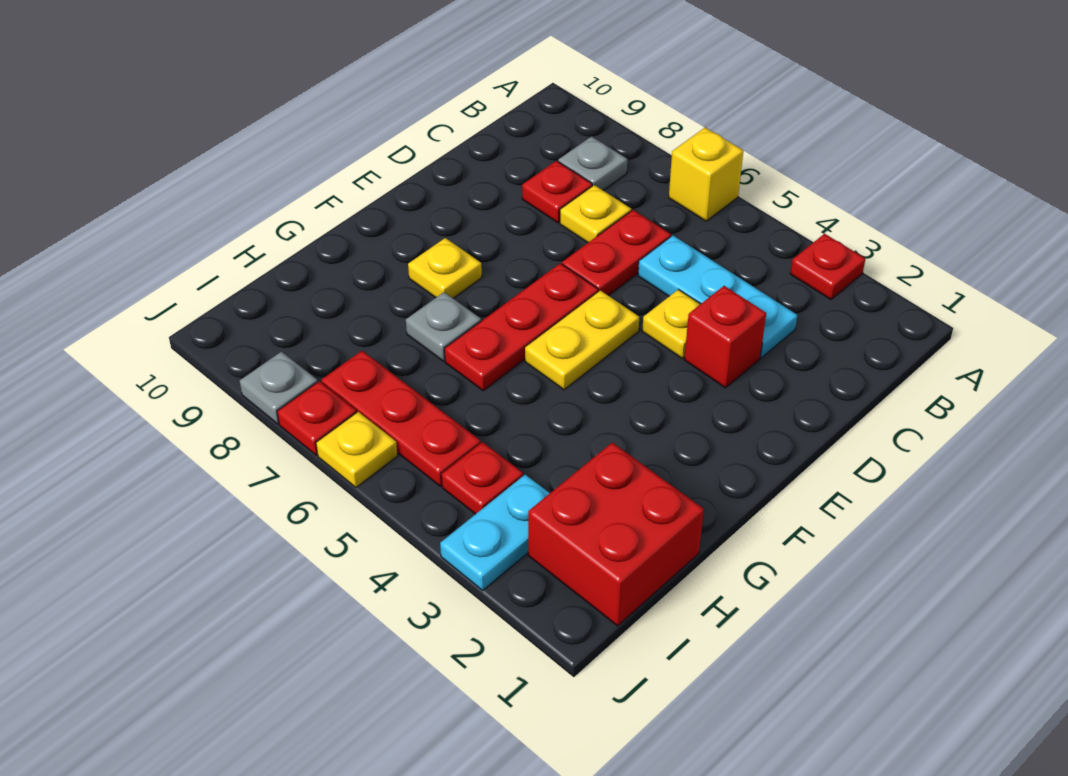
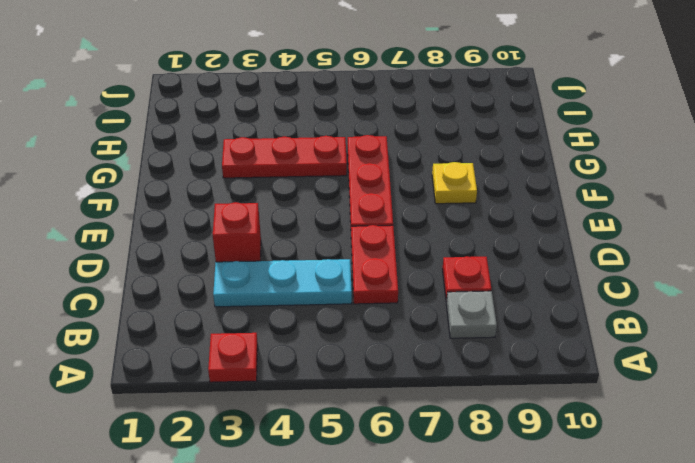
red plate G3:G5 level 1 -> red plate I5:I7 level 1
none -> yellow brick A6 level 1
none -> yellow plate C7 level 1
none -> yellow plate D4 level 1

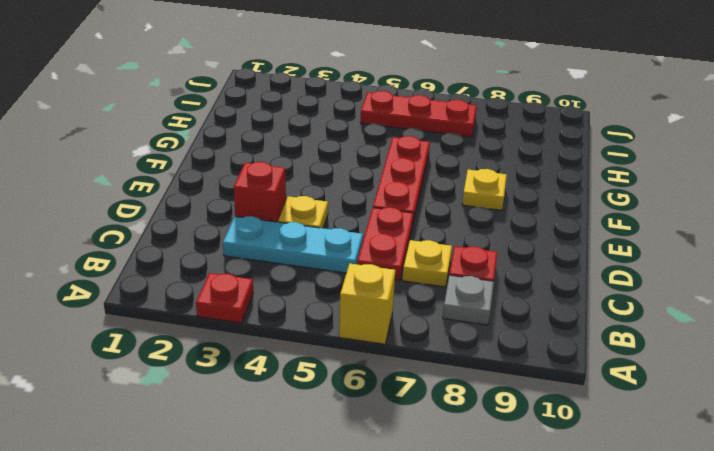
none -> yellow plate E5:F5 level 1
none -> grey plate G7 level 1
none -> red brick H1:I2 level 1

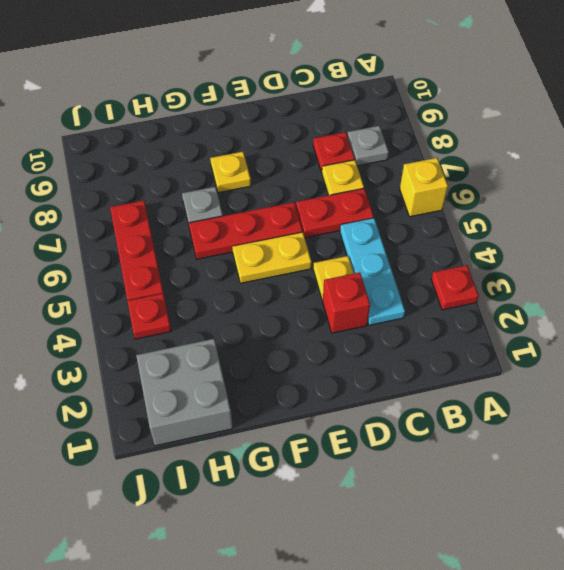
grey brick H1:I2 level 1 -> red brick H1:I2 level 1
none -> cyan plate I3:J3 level 1
none -> yellow plate J6 level 1
none -> red plate J7 level 1

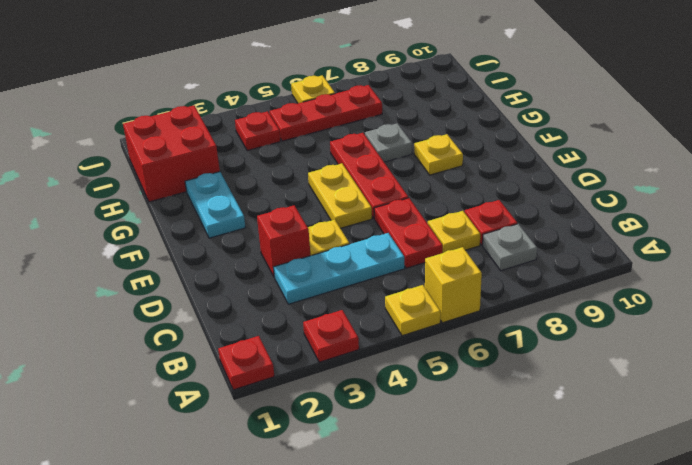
red plate A1 level 1 -> red plate J7 level 1
yellow plate A5 level 1 -> none
cyan plate F2:G2 level 1 -> cyan plate I3:J3 level 1
none -> grey plate J8 level 1

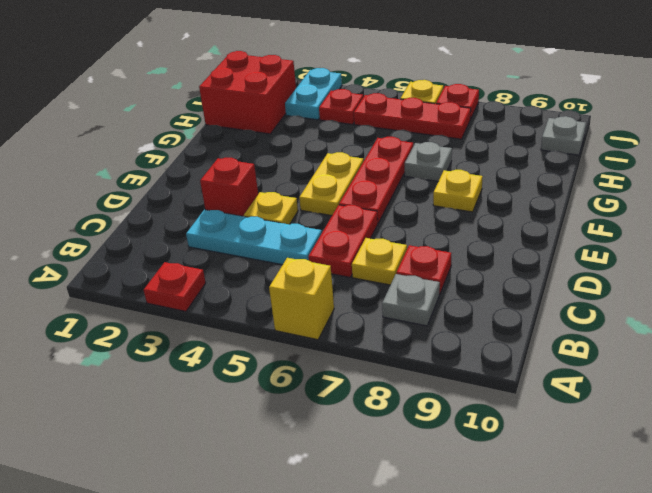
grey plate I10 level 1 -> grey plate J8 level 1

